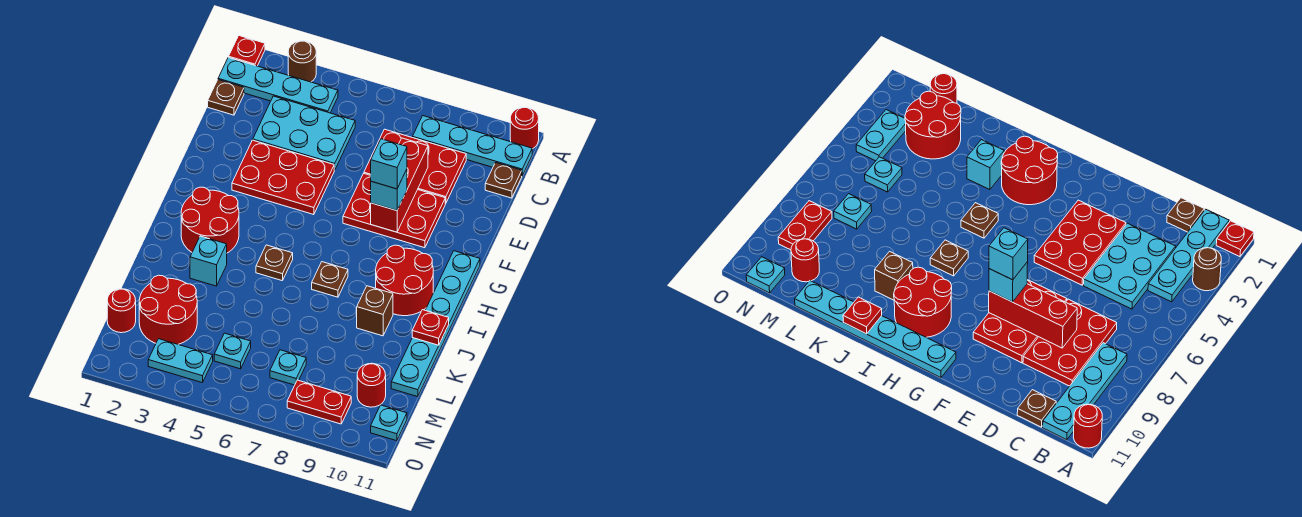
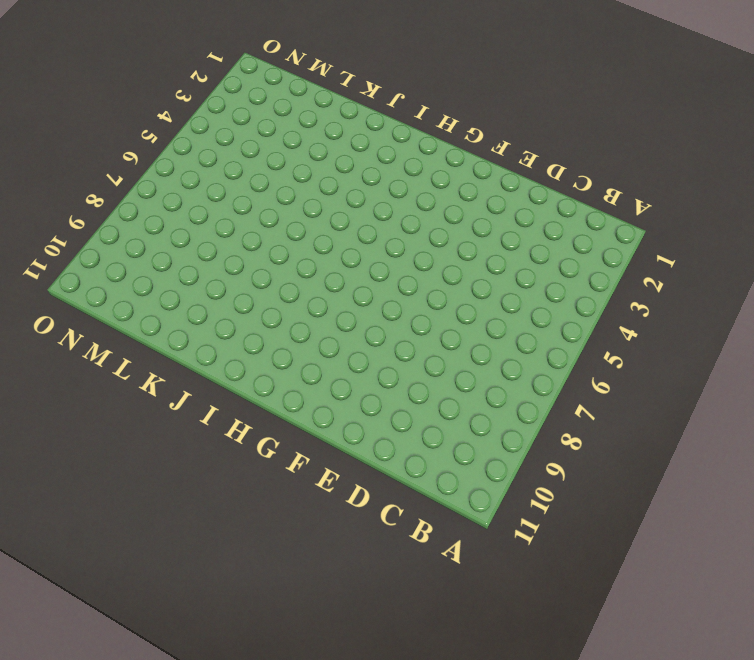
none -> red plate A1 level 1
none -> brown round brick A3 level 1
none -> red round brick A11 level 1
none -> cyan plate B1:B4 level 1

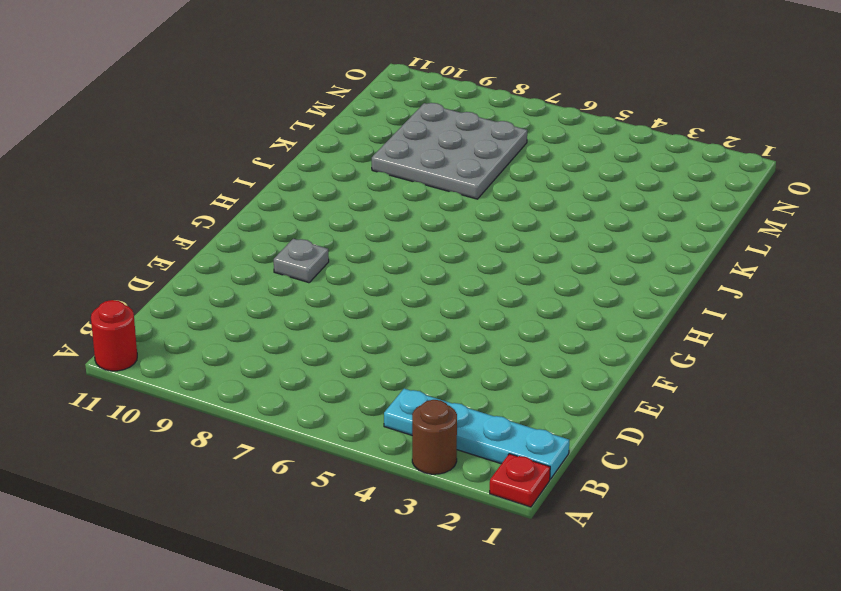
grey plate F9 level 1 -> red plate E7:F9 level 1
grey plate K7:M9 level 1 -> cyan plate M7 level 1
none -> cyan plate B8:B11 level 1
none -> brown plate C1 level 1
none -> cyan plate C3:D5 level 1
none -> red plate C7:D9 level 1

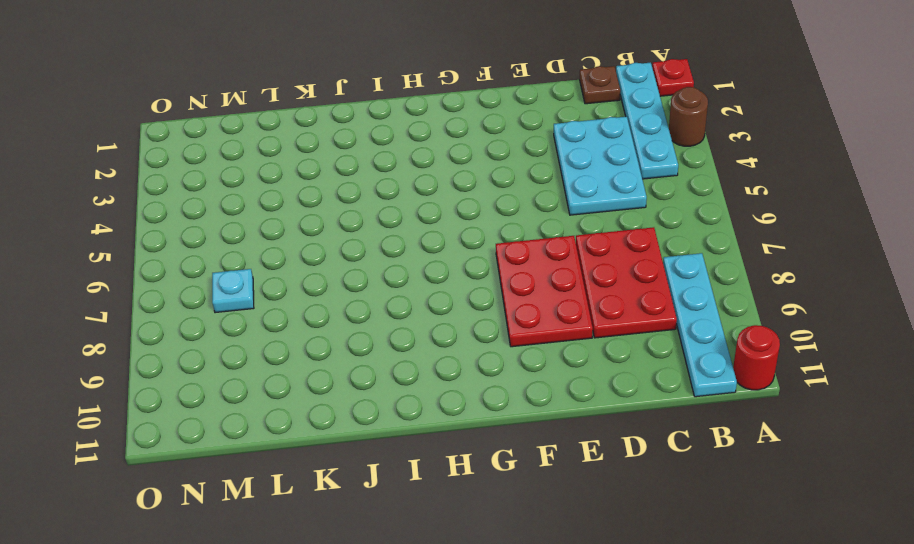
none -> brown plate C11 level 1
none -> red plate E3:F5 level 1
none -> cyan plate G11:L11 level 1
none -> red round brick H2:I3 level 1

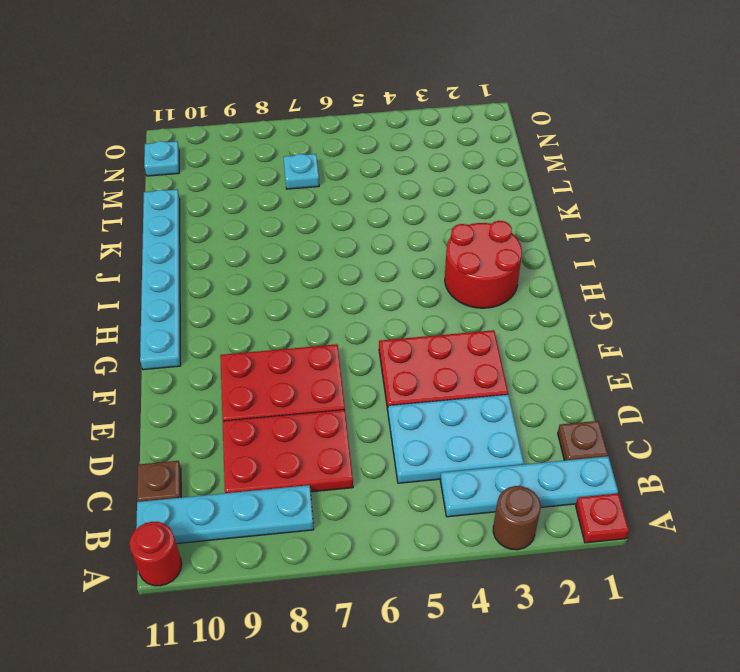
none -> red round brick H9:I10 level 1
none -> brown plate I5 level 1
none -> brown plate I7 level 1
none -> cyan brick J3 level 1

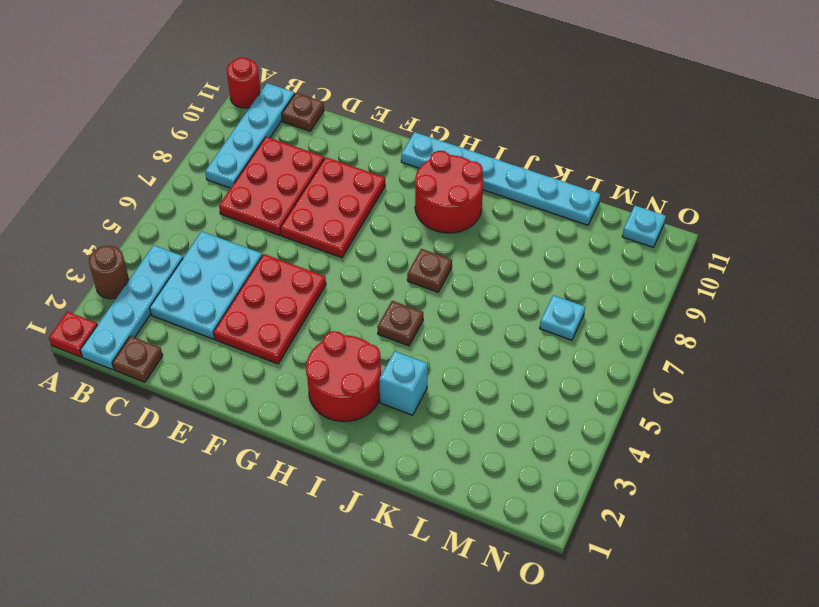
none -> brown brick J9 level 1
none -> red round brick L2:M3 level 1
none -> red round brick M1 level 1
none -> cyan plate M5 level 1

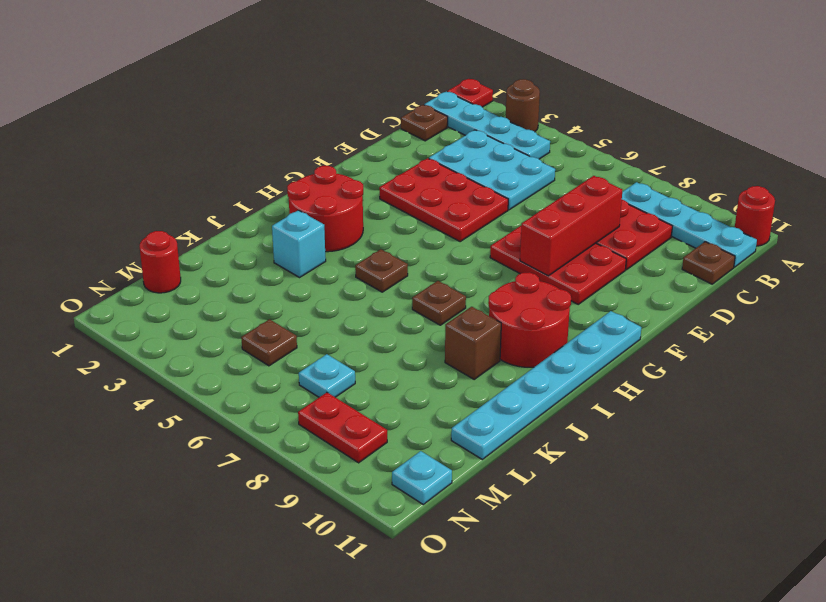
brown plate M5 level 1 -> cyan plate M5 level 1
none -> red round brick L2:M3 level 1
none -> red round brick M10 level 1
none -> cyan plate N3:N4 level 1
none -> red plate J11 level 2

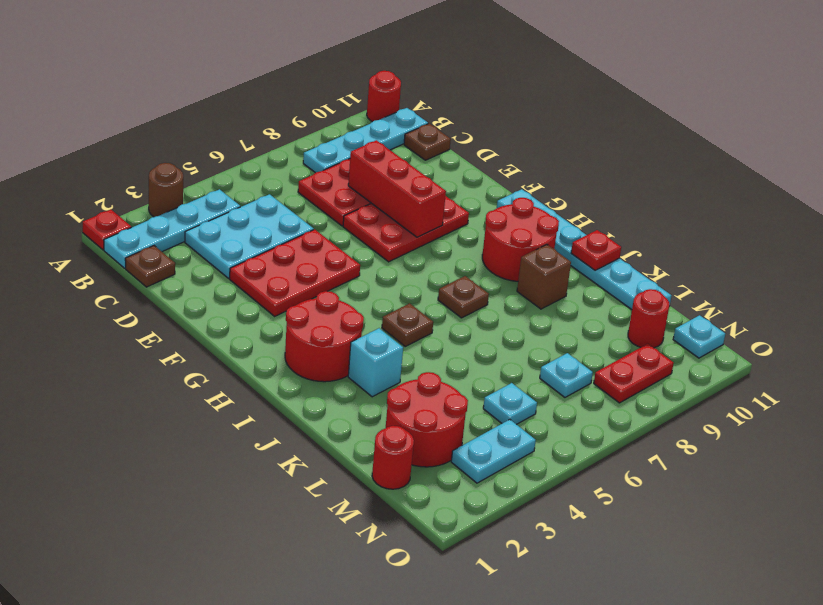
none -> cyan brick F8 level 3
none -> cyan brick F8 level 4

